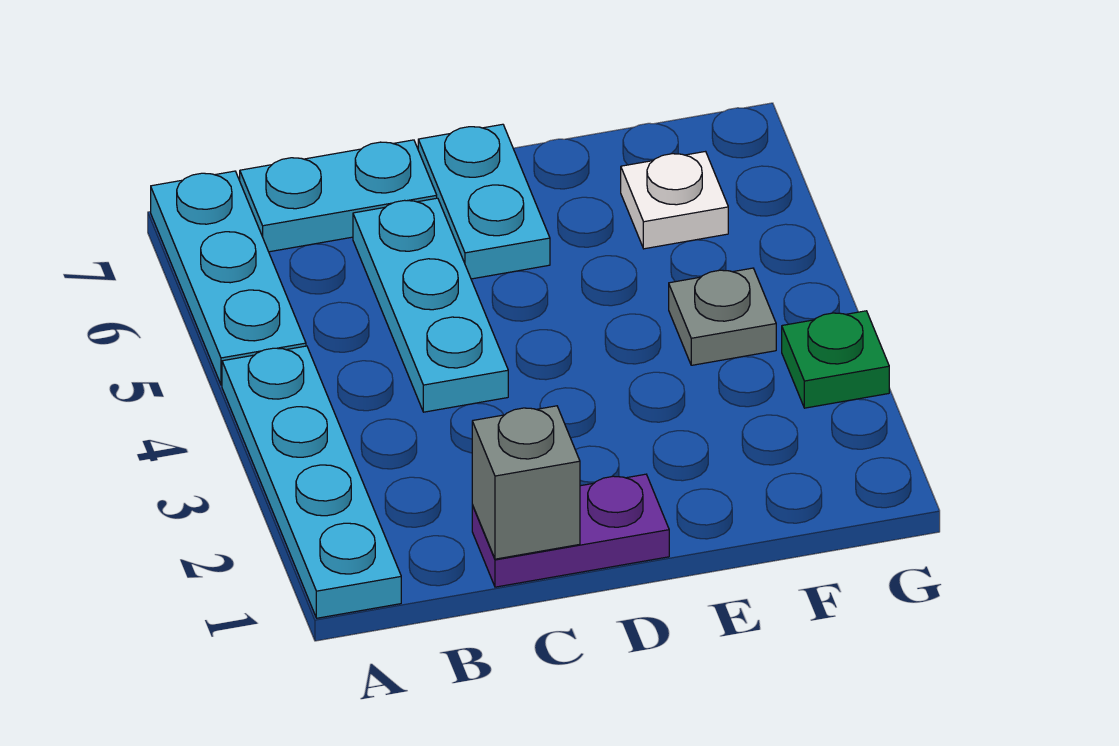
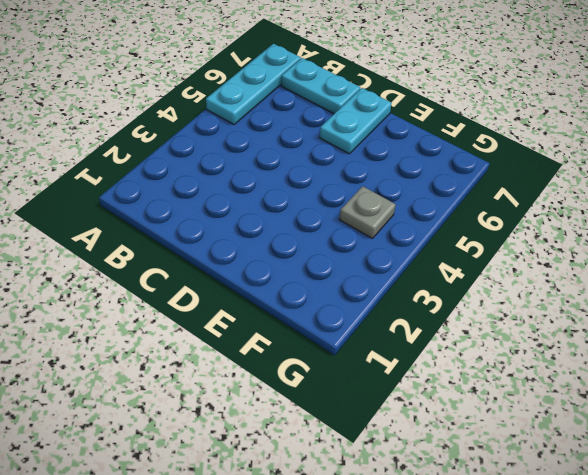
none -> cyan plate A1:A4 level 1
none -> purple plate C1:D1 level 1

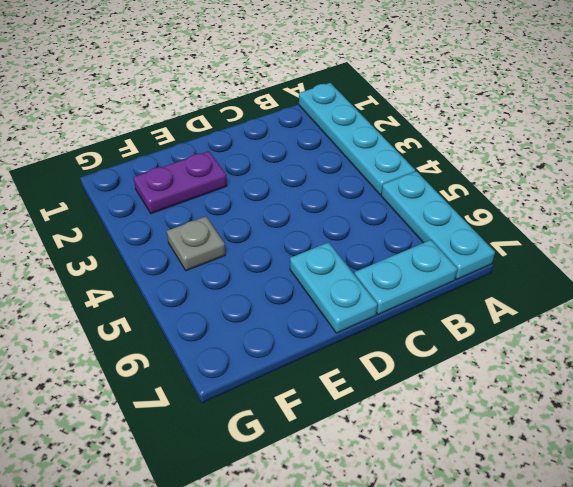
purple plate E2:F2 level 1 -> purple plate C1:D1 level 1
none -> cyan plate C4:C6 level 1
none -> white plate F6 level 1

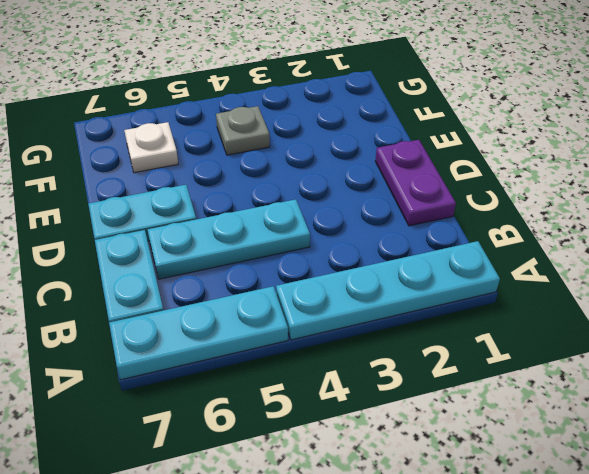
none -> green plate G3 level 1
none -> grey brick C1 level 2

